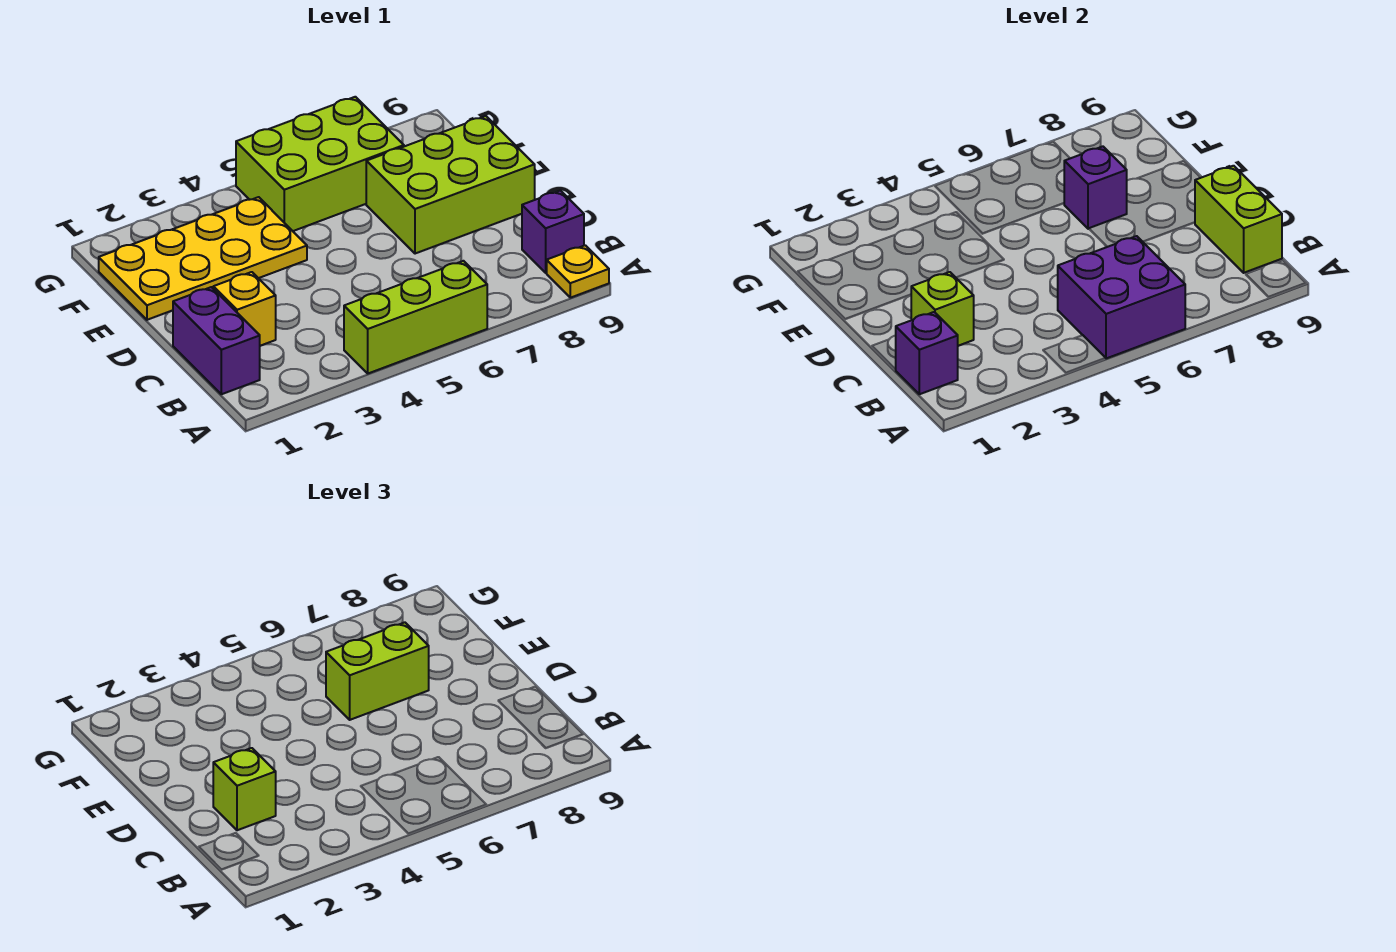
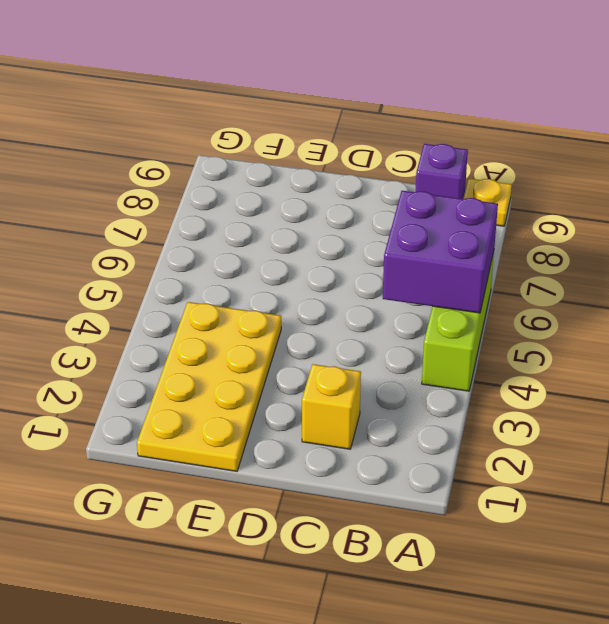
none -> purple brick B1:C1 level 1
none -> lime brick D7:E9 level 1
none -> lime brick F5:G7 level 1

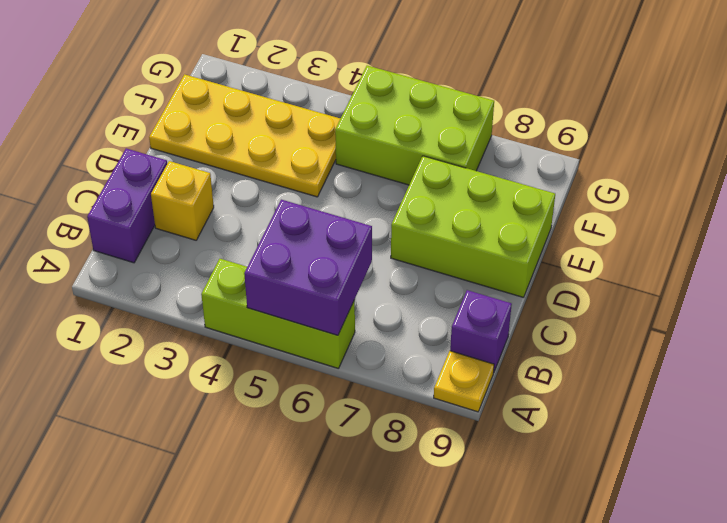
none -> purple brick B1 level 2
none -> lime brick B9:C9 level 2
none -> lime brick C2 level 2

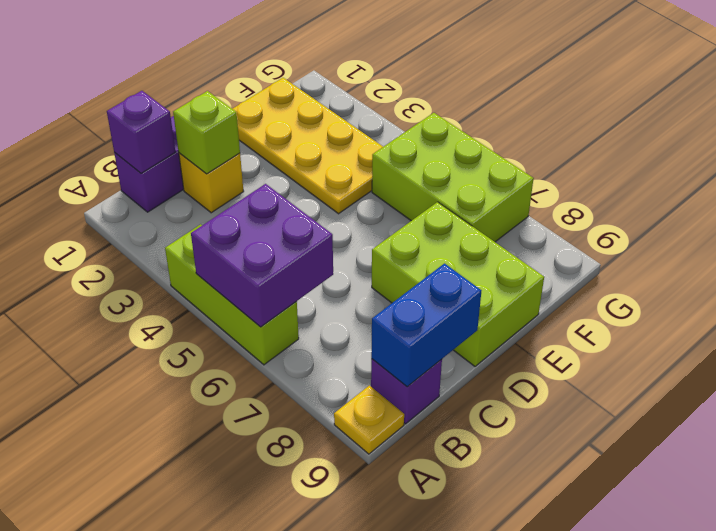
blue brick B9:C9 level 2 -> lime brick B9:C9 level 2
none -> purple brick E7 level 2
none -> lime brick C2 level 3
none -> lime brick E6:E7 level 3

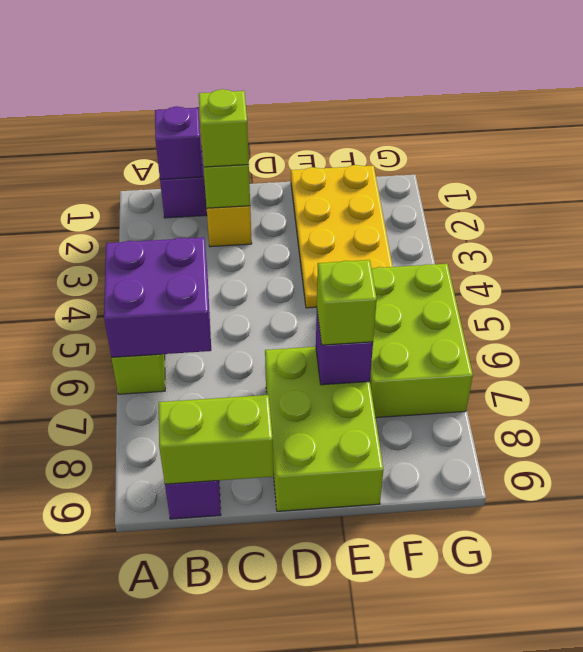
lime brick E7 level 3 -> lime brick E6:E7 level 3
none -> yellow plate A9 level 1

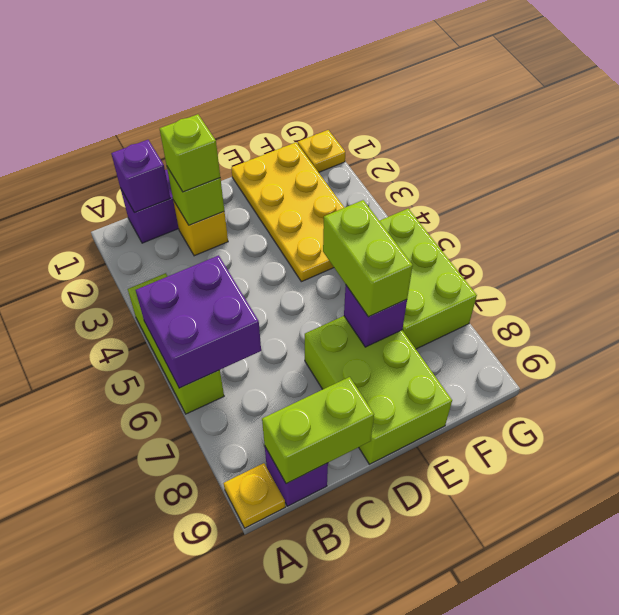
yellow plate G1 level 1 -> none

